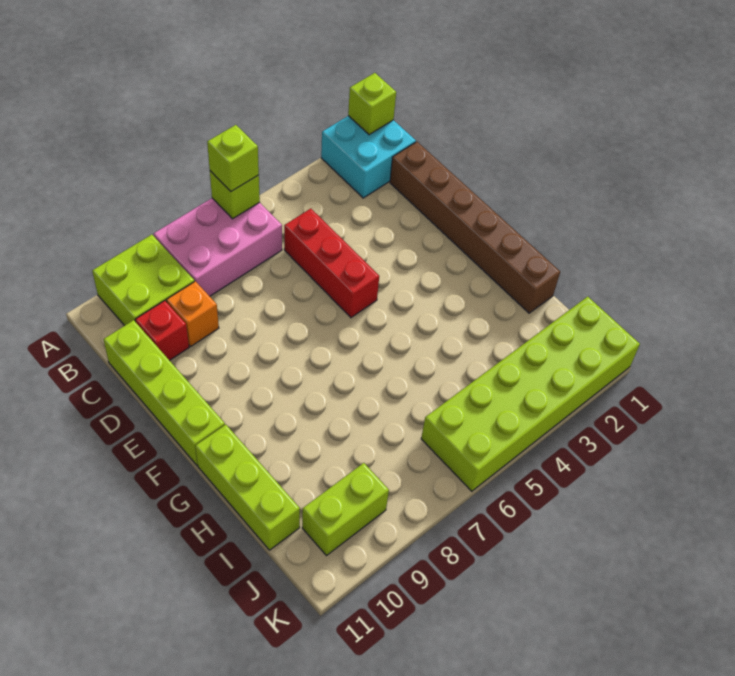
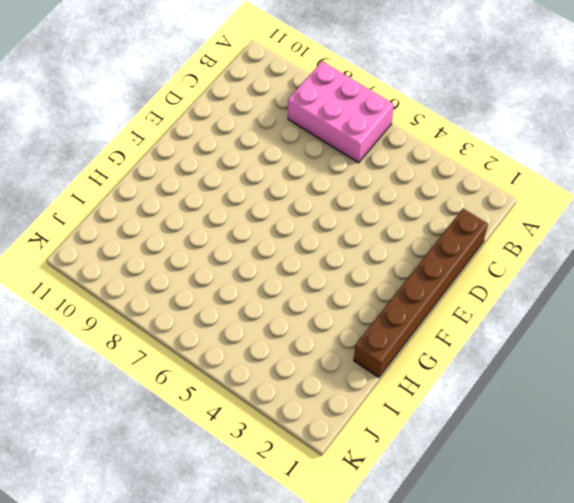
none -> cyan brick A1:B2 level 1
none -> lime brick A9:B10 level 1
none -> red brick C5:E5 level 1

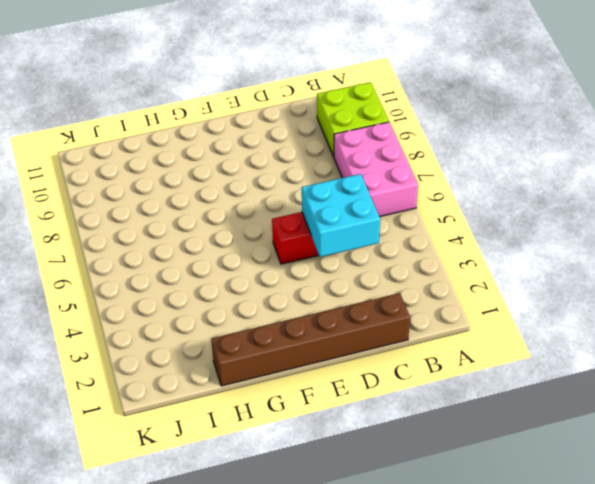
cyan brick C4:D5 level 2 -> cyan brick A1:B2 level 1
none -> orange brick C9 level 1
none -> red brick C10 level 1
none -> lime brick C11:F11 level 1

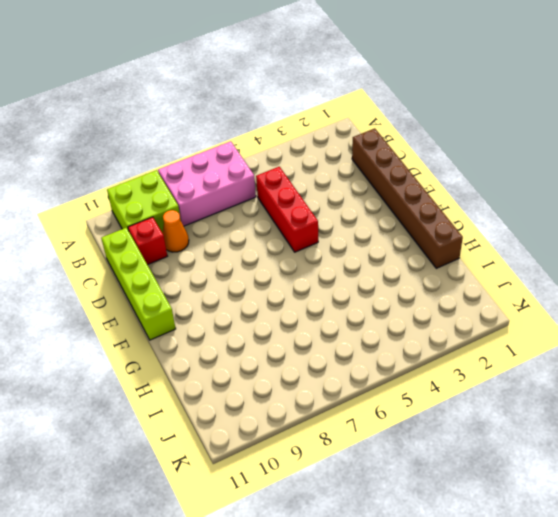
orange cone C9 level 1 -> orange brick C9 level 1
none -> cyan brick A1:B2 level 1
none -> lime brick G11:I11 level 1
none -> lime brick J1:K6 level 1

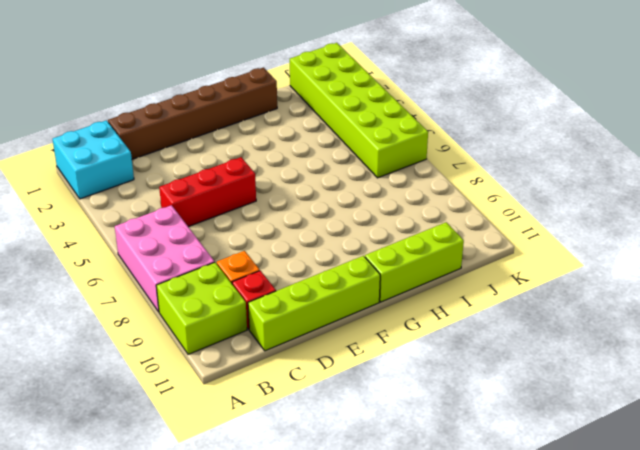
none -> lime brick J9:J10 level 1
none -> lime brick A1 level 2
none -> lime brick A6 level 2

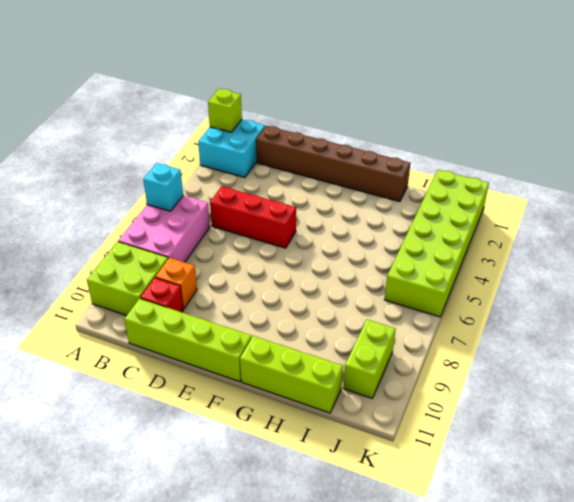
cyan brick A6 level 2 -> lime brick A6 level 2
none -> lime brick A6 level 3

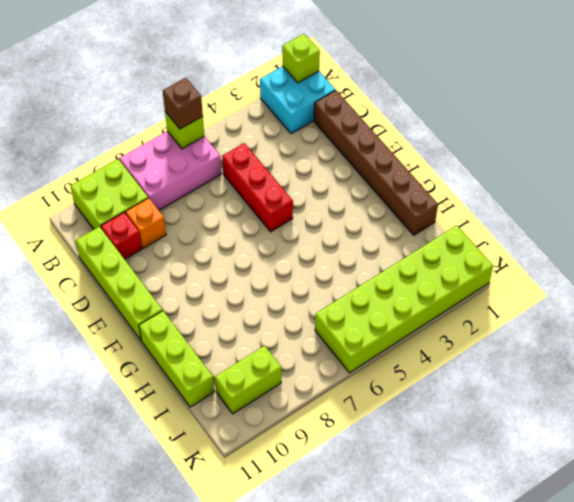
brown brick A6 level 3 -> lime brick A6 level 3

